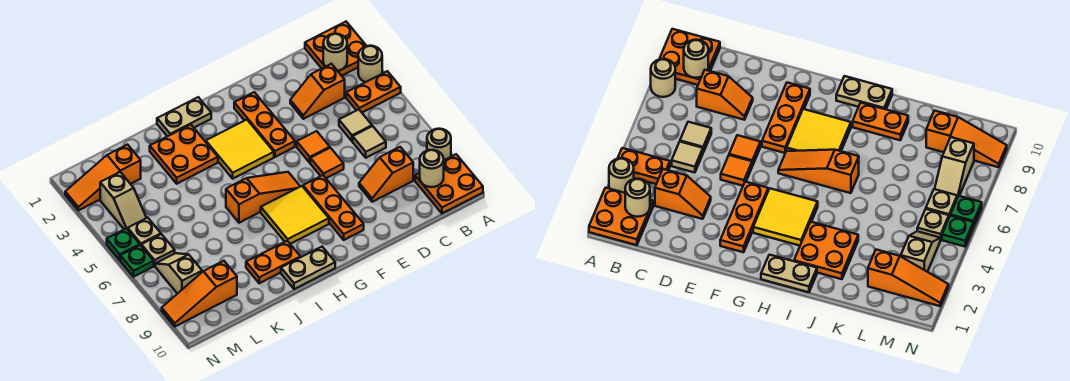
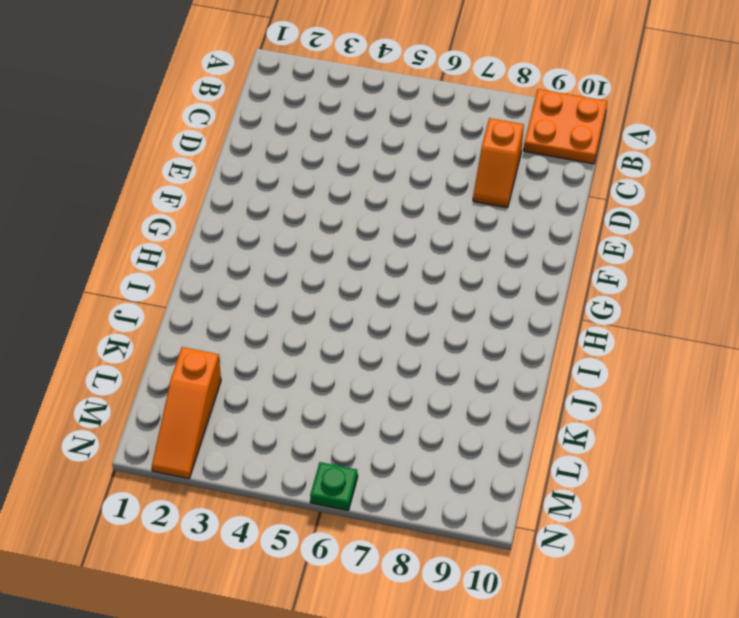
none -> orange plate A1:B2 level 1
none -> tan round brick A3 level 1
none -> orange plate A4:B4 level 1
none -> tan round brick A8 level 1

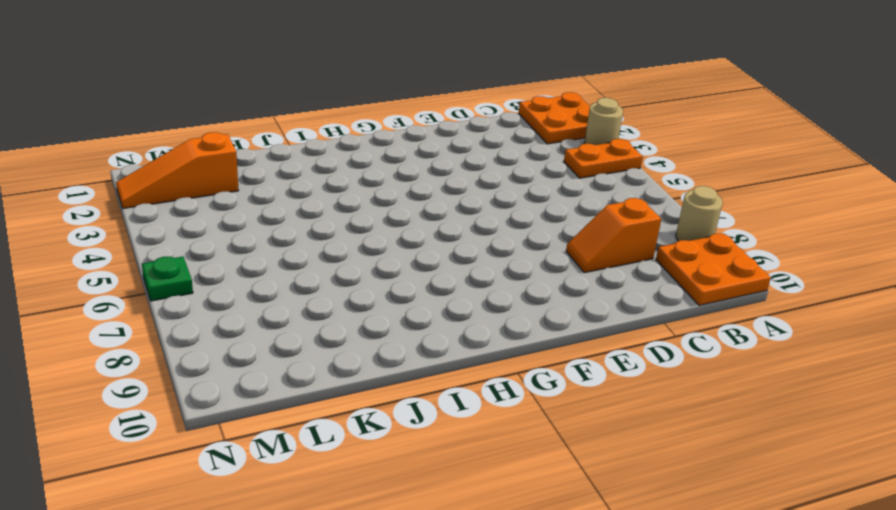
none -> orange slope C3:D3 level 1 top C
none -> tan tile C5 level 1
none -> tan tile C6 level 1
none -> orange tile E5 level 1

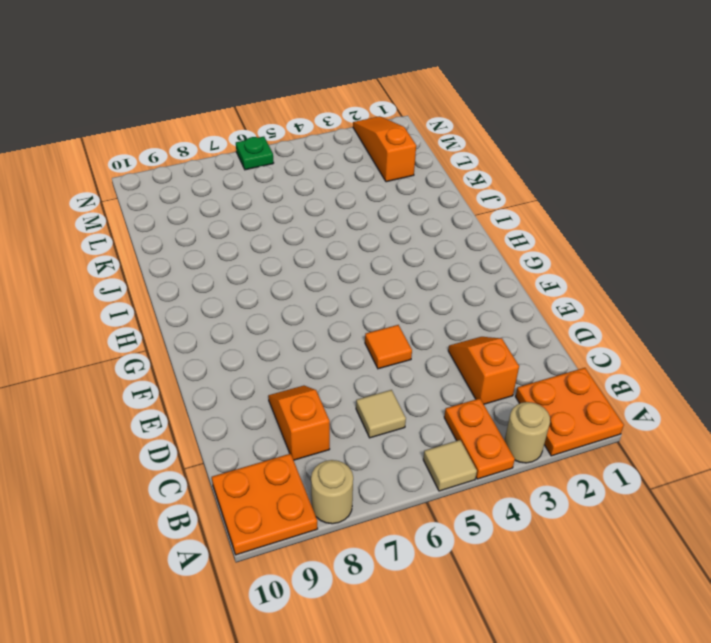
tan tile A5 level 1 -> tan tile C5 level 1
none -> orange tile E6 level 1
none -> orange plate F2:F4 level 1
none -> orange plate F7:F9 level 1
none -> yellow tile G3:H4 level 1

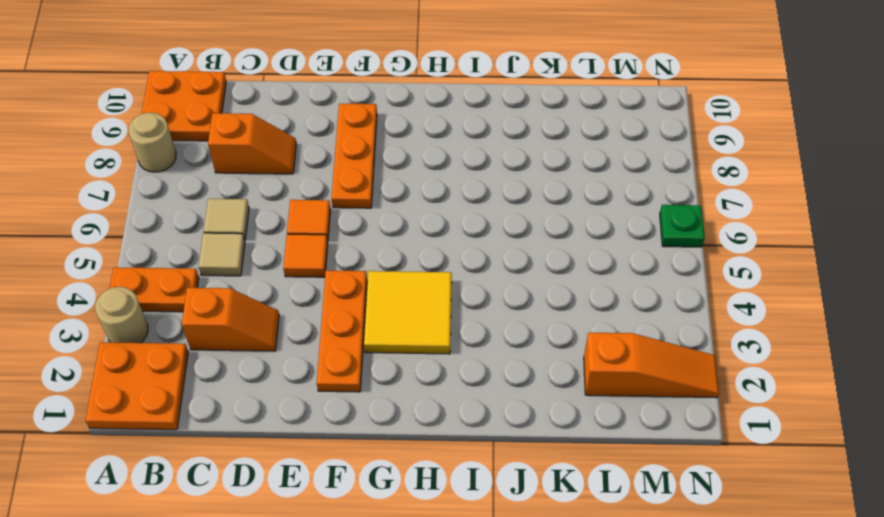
none -> orange slope G6:I6 level 1 top I
none -> yellow tile G7:H8 level 1
none -> tan plate H1:I1 level 1
none -> tan plate H10:I10 level 1

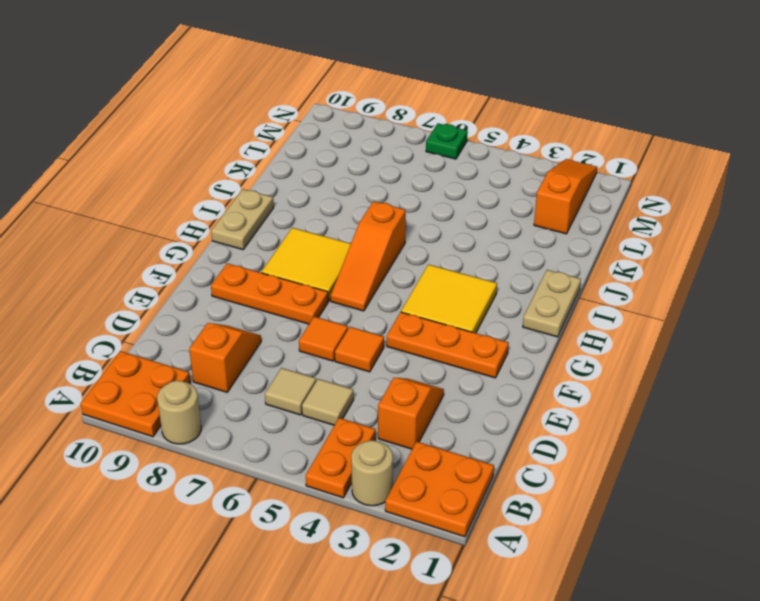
none -> orange plate I2:J3 level 1
none -> orange plate I9:J9 level 1
none -> orange slope L9:N9 level 1 top L
none -> tan slope M3:M4 level 1 top 3

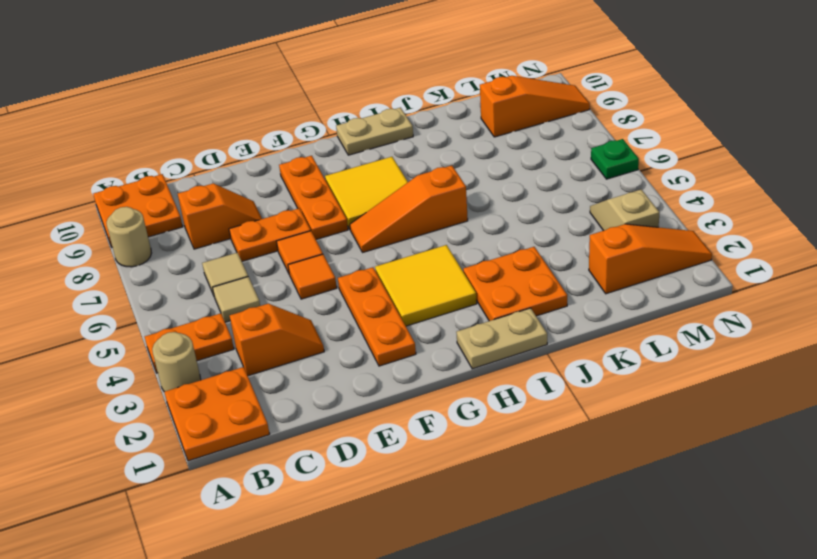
orange plate D7:E7 level 1 -> orange plate I9:J9 level 1
none -> tan plate M5 level 1
none -> tan plate M6 level 1
none -> tan slope M7:M8 level 1 top 8
none -> green plate N5 level 1

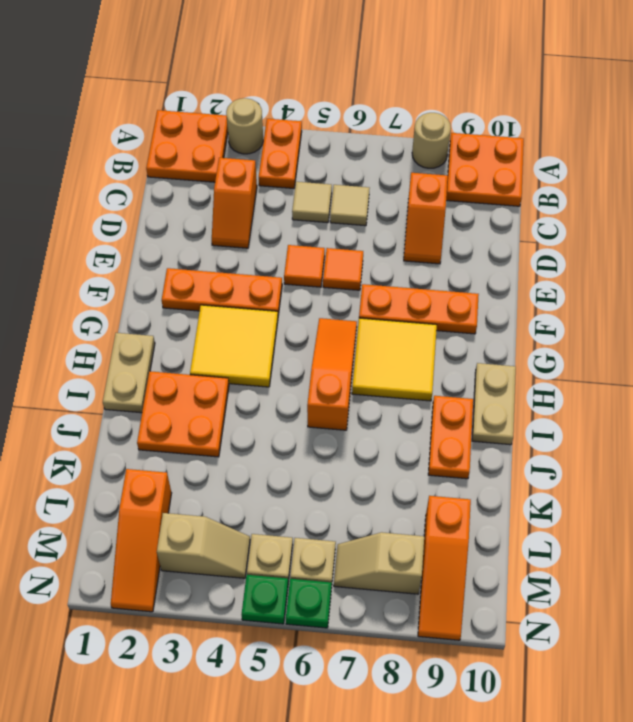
none -> tan round brick B2 level 2
none -> tan round brick B9 level 2

